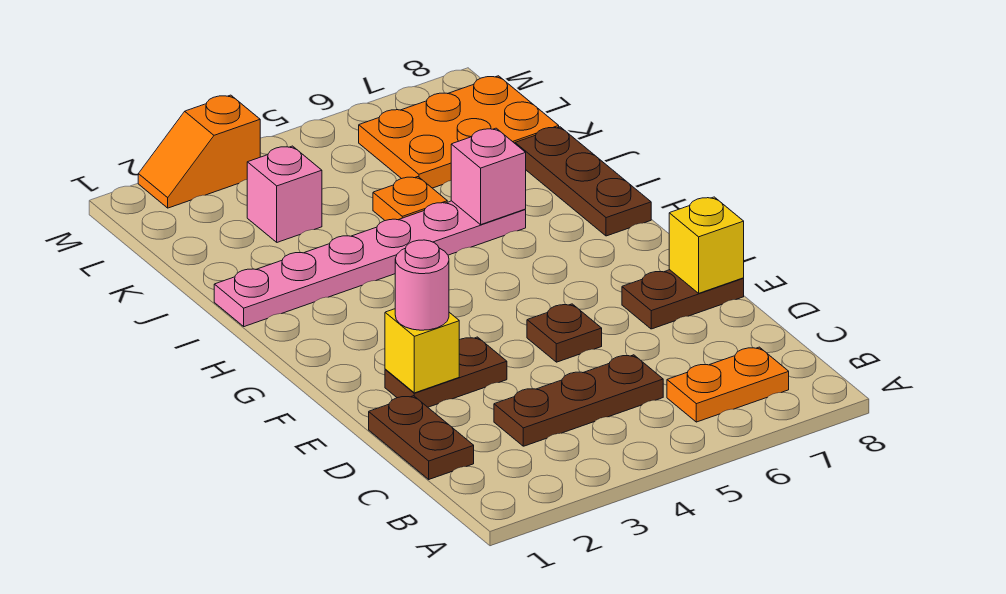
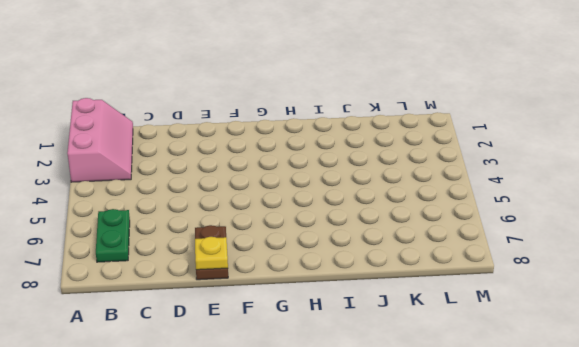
pink slope A1:B3 level 1 top A -> none
green plate B6:B7 level 1 -> orange plate B6:B7 level 1
yellow plate E8 level 2 -> yellow brick E8 level 2
none -> brown plate C1:D1 level 1
none -> brown plate C3:C5 level 1
none -> brown plate E2:E3 level 1

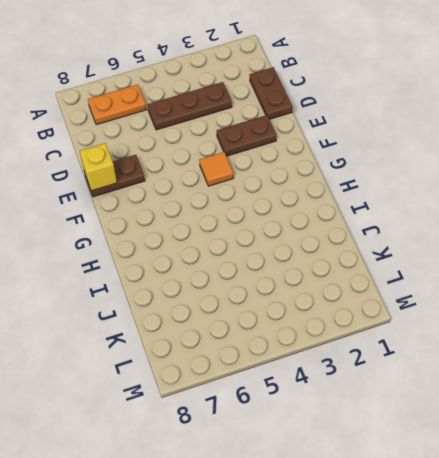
orange tile F4 level 1 -> none
none -> brown plate E5 level 1
none -> brown plate H8:J8 level 1
none -> pink plate I1:I6 level 1

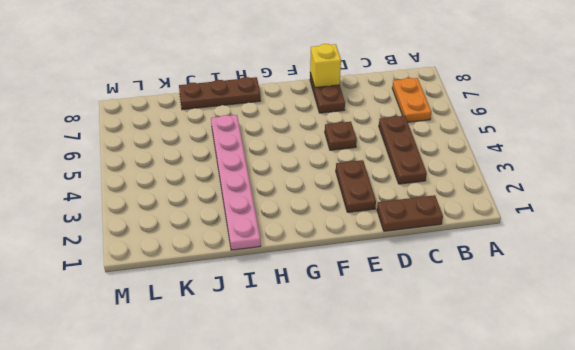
none -> orange plate J5 level 1
none -> pink brick K3 level 1
none -> orange plate K6:L8 level 1

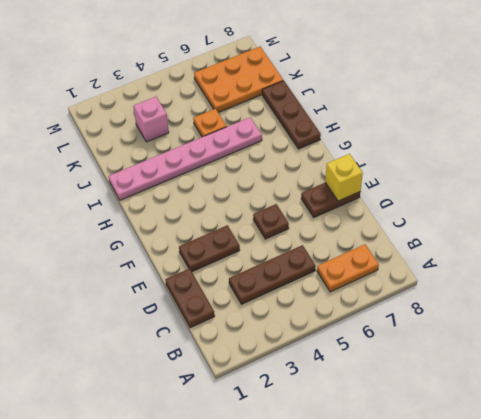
none -> orange slope M2:M3 level 1 top 3
none -> yellow brick E2 level 2
none -> pink brick I6 level 2

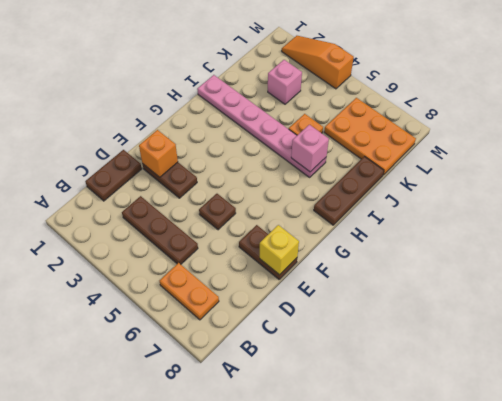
orange brick E2 level 2 -> yellow brick E2 level 2
orange slope M2:M4 level 1 top 4 -> orange slope M2:M3 level 1 top 3
none -> pink round brick E2 level 3

